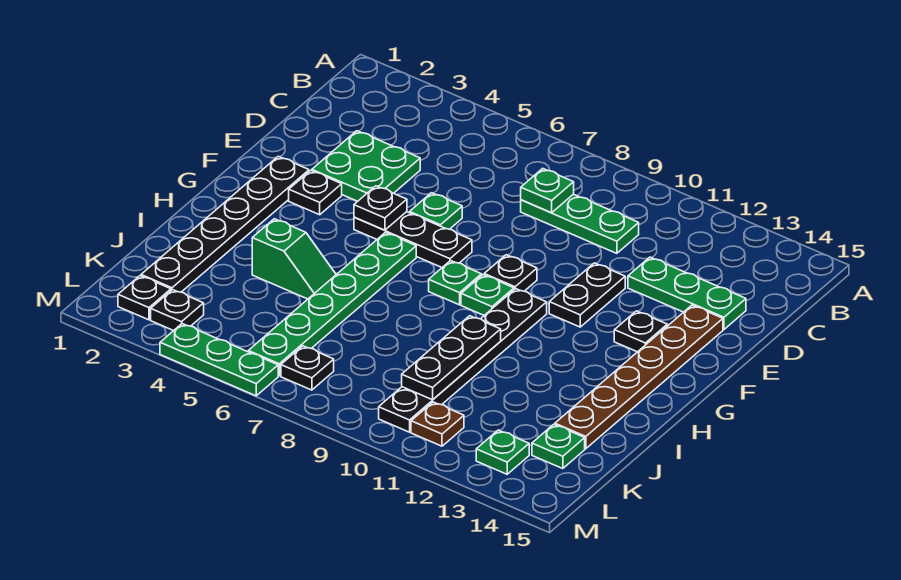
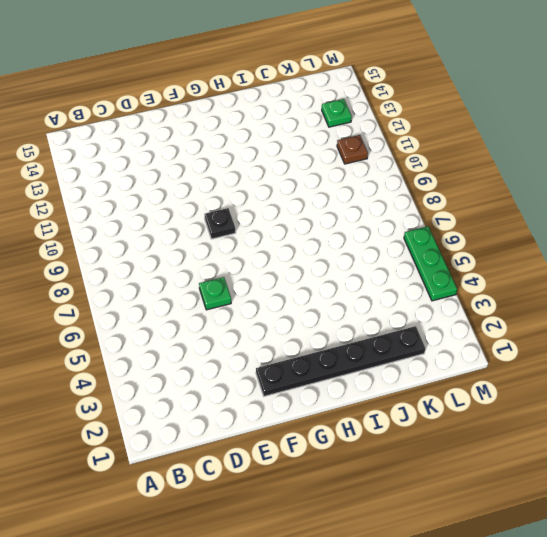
none -> green plate C8:C10 level 1
none -> green plate D3:E4 level 1
none -> green plate D12:D14 level 1

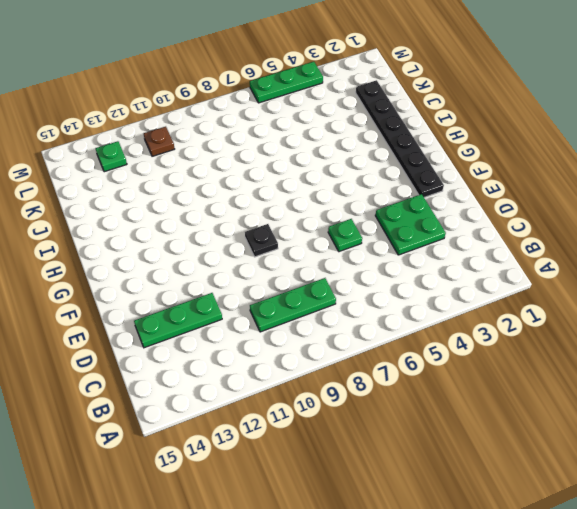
none -> black plate E11:F11 level 1
none -> brown plate E14:J14 level 1
none -> black plate F3 level 1

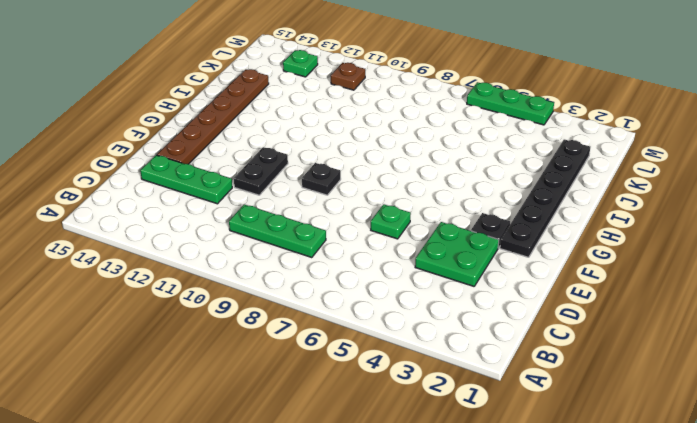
none -> black plate F5:F7 level 1
none -> black plate F13 level 1
none -> green plate G6:L6 level 1

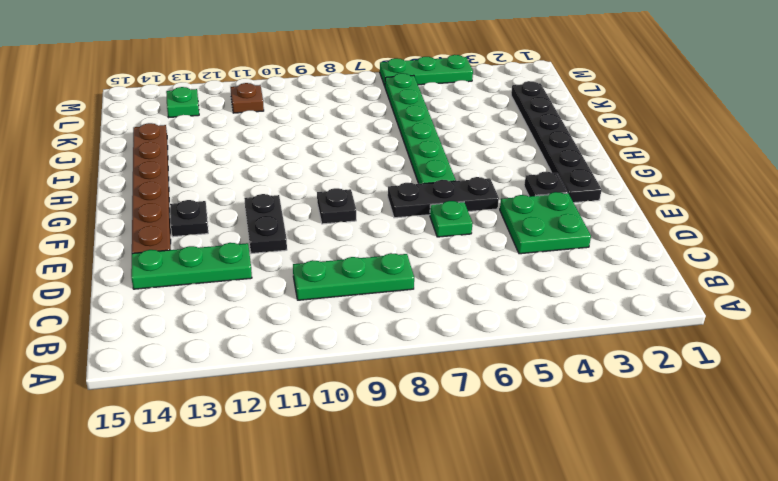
none -> green plate G8 level 1
none -> green plate G9 level 1
none -> black plate G10:L10 level 1

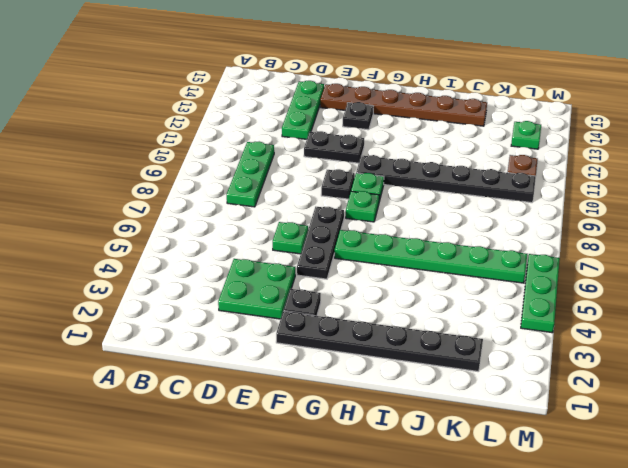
none -> green slope I4:I5 level 1 top 4
none -> green plate K14 level 1
none -> black plate L2 level 1

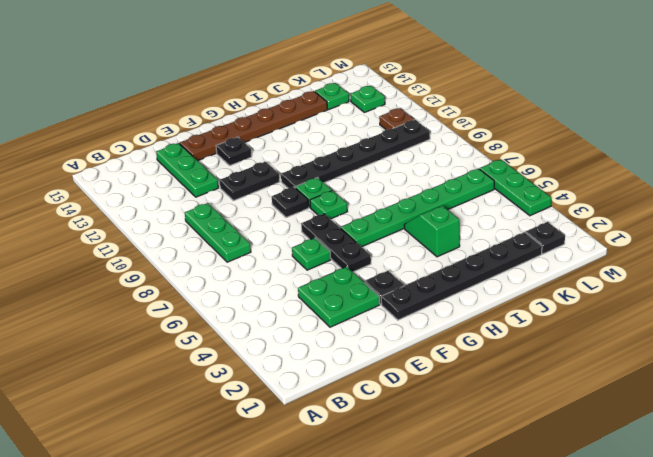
none -> black plate L3 level 1
none -> black plate L7 level 1
none -> green plate C8 level 2

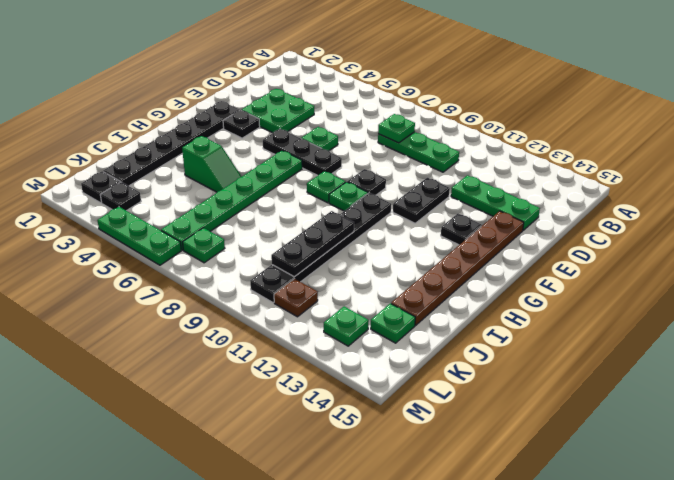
green plate L7 level 1 -> black plate L7 level 1
none -> black plate F5 level 2

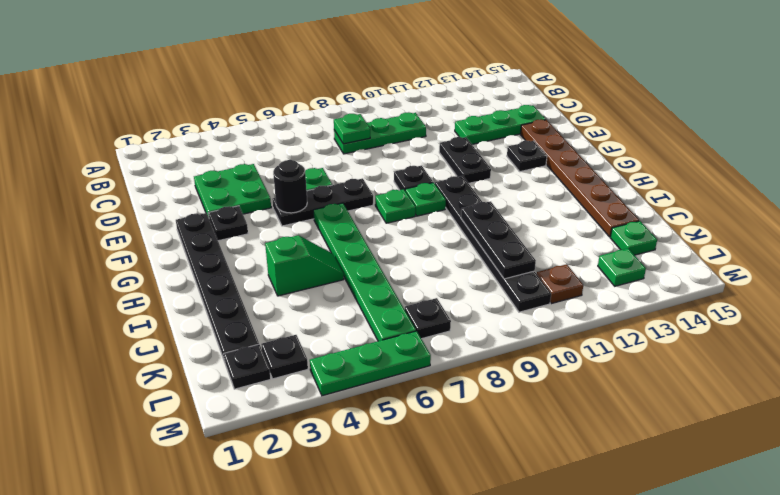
black round brick F5 level 2 -> black plate F5 level 2

